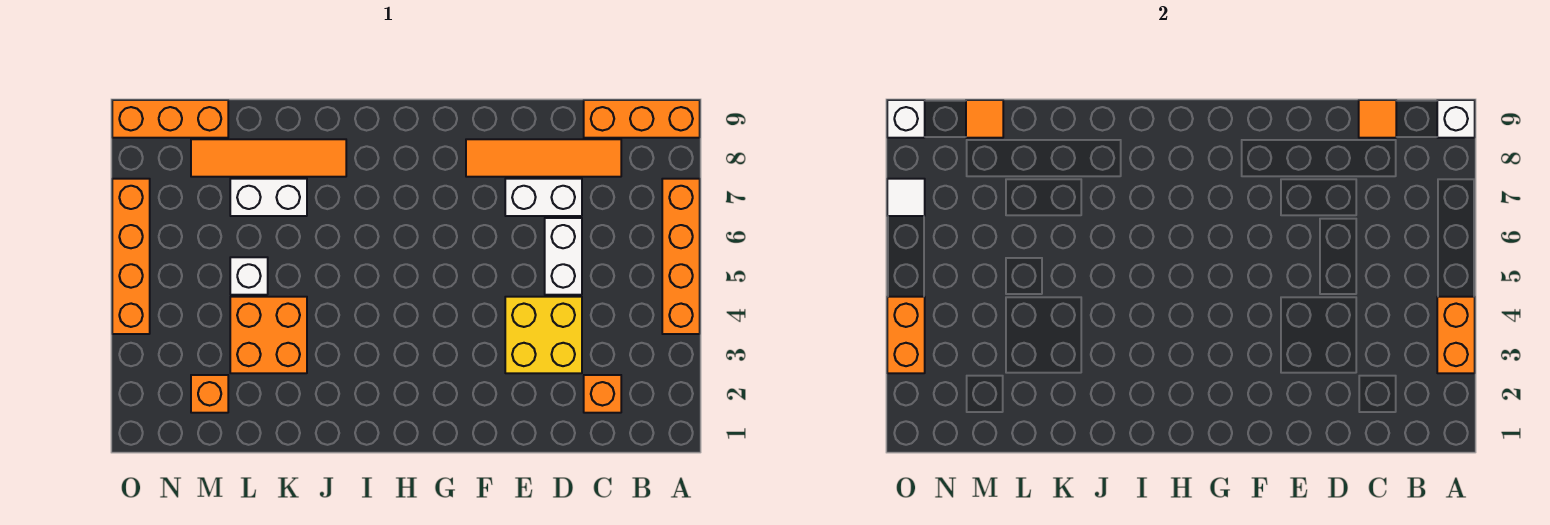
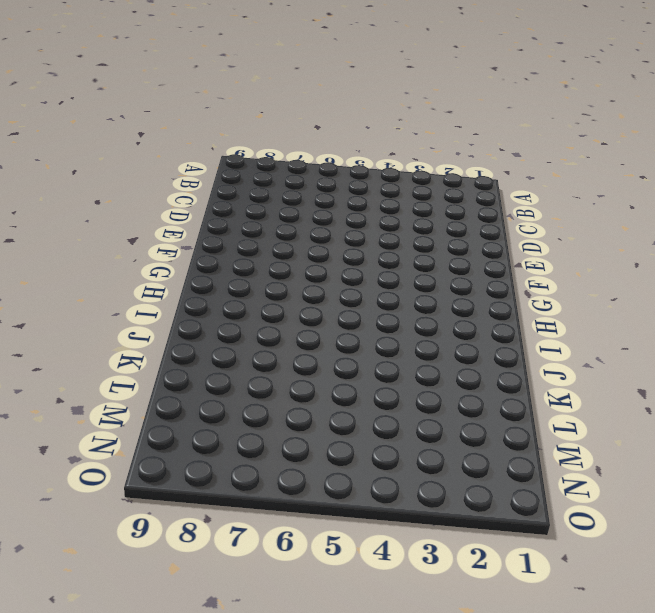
none -> orange brick A4:A7 level 1
none -> orange brick A9:C9 level 1
none -> orange brick C2 level 1

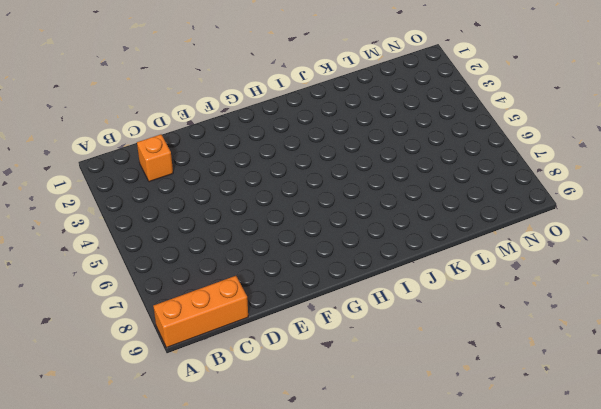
none -> orange brick A4:A7 level 1
none -> orange tile C8:F8 level 1
none -> yellow brick D3:E4 level 1

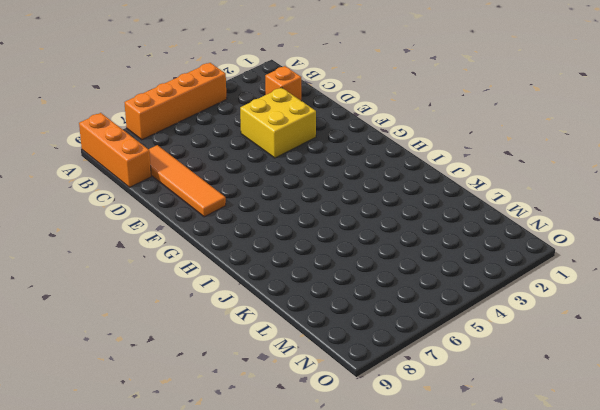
none -> white brick D5:D6 level 1
none -> white brick D7:E7 level 1
none -> orange tile J8:M8 level 1

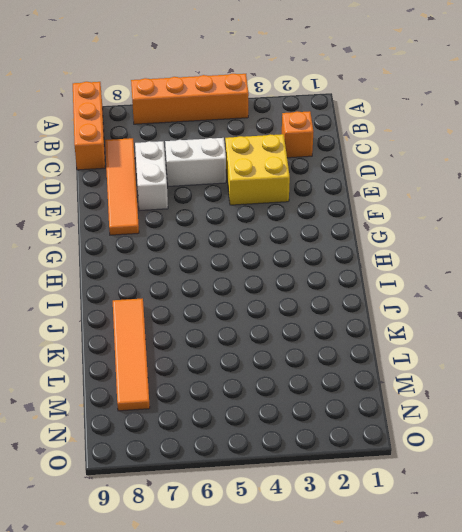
none -> orange brick K3:L4 level 1
none -> white brick K7:L7 level 1
none -> white brick L5 level 1

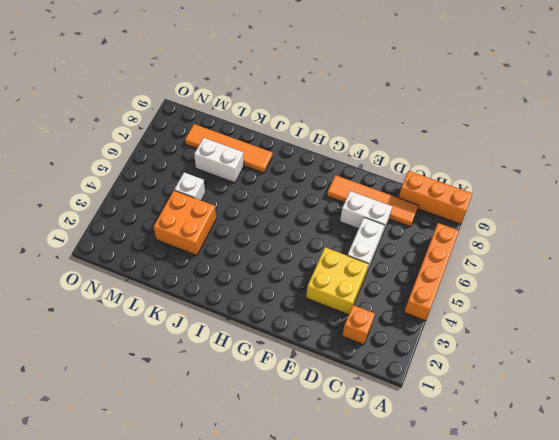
none -> orange brick M2 level 1
none -> orange brick M9:O9 level 1
none -> orange brick O4:O7 level 1

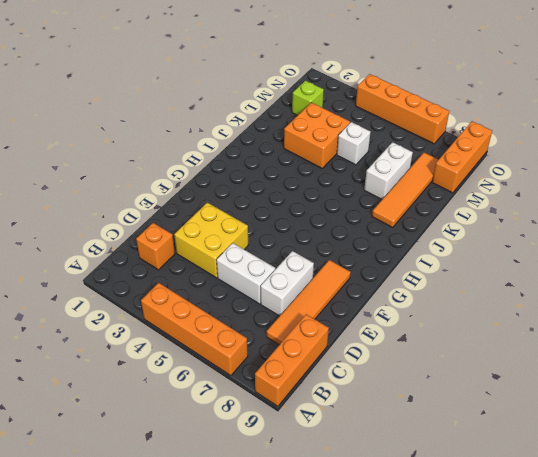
lime brick M2 level 1 -> orange brick M2 level 1
none -> orange brick A3:A4 level 2
none -> white brick A9 level 2
none -> orange tile C9 level 2

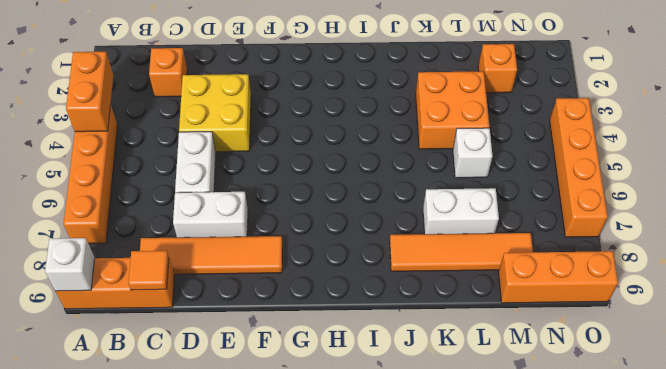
none -> orange tile M9 level 2
none -> orange brick O3:O4 level 2
none -> white tile O7 level 2

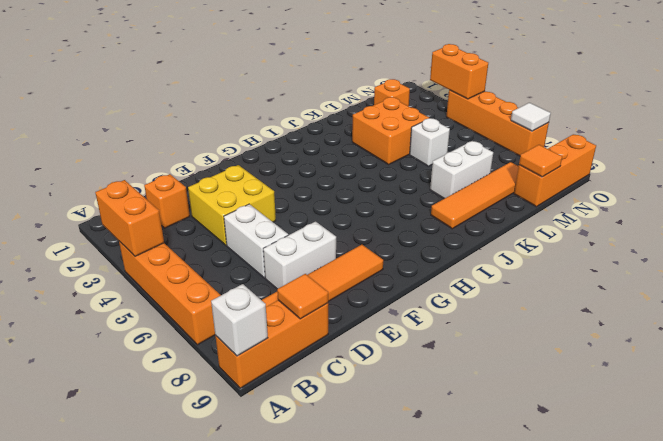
none -> white brick O9 level 2

